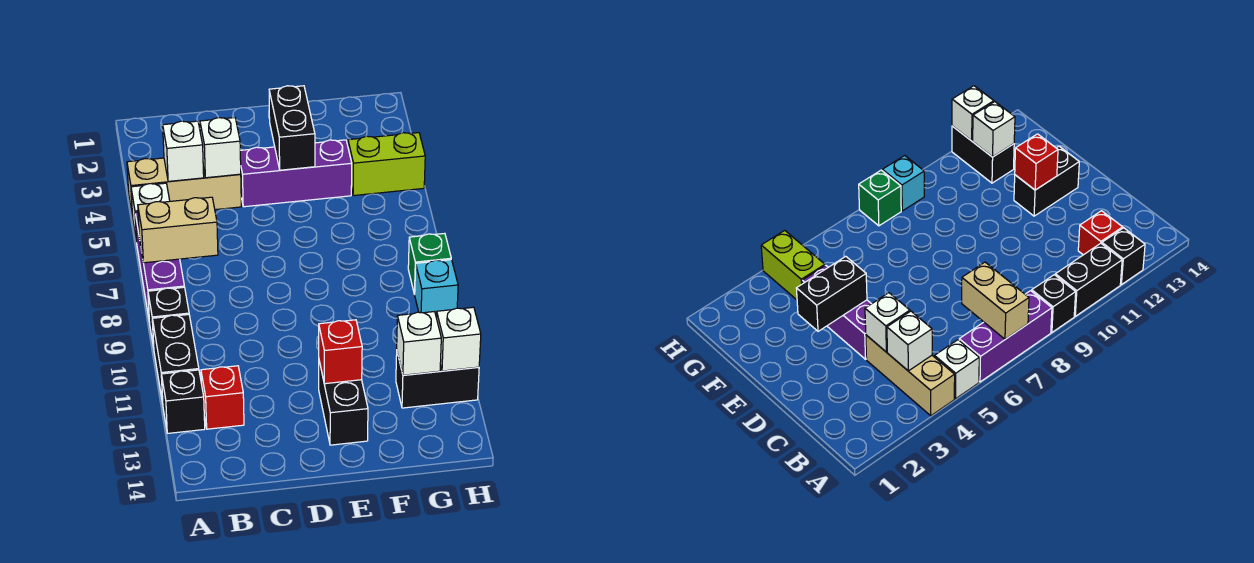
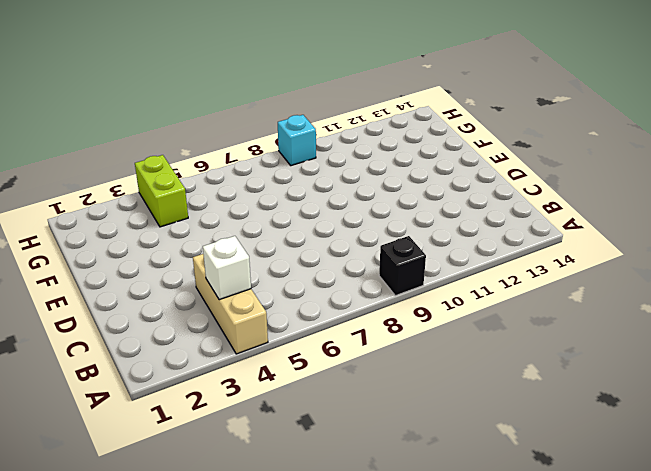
none -> white brick A5 level 1
none -> purple brick A6:A8 level 1
none -> black brick A10:A11 level 1

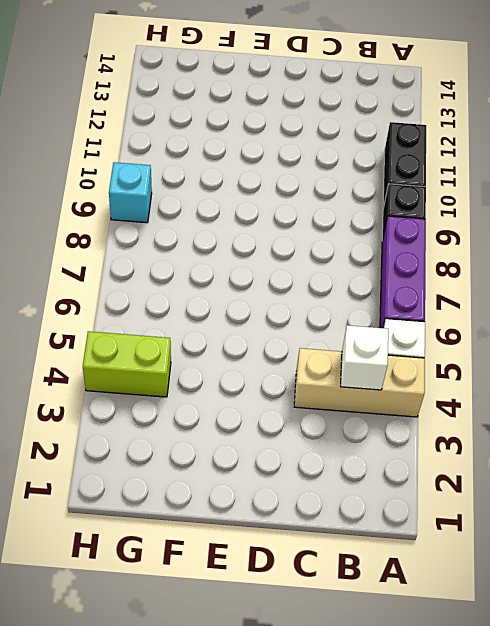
none -> black brick A12 level 1
none -> red brick B12 level 1
none -> purple brick D4:F4 level 1

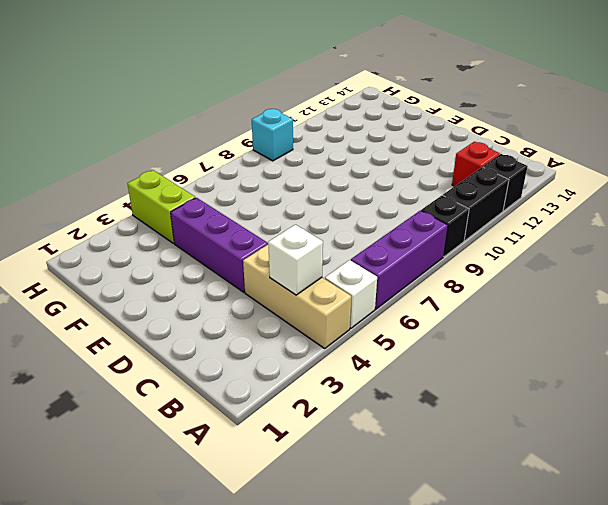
none -> black brick E12:E13 level 1
none -> black brick G12:H12 level 1
none -> green brick H8 level 1

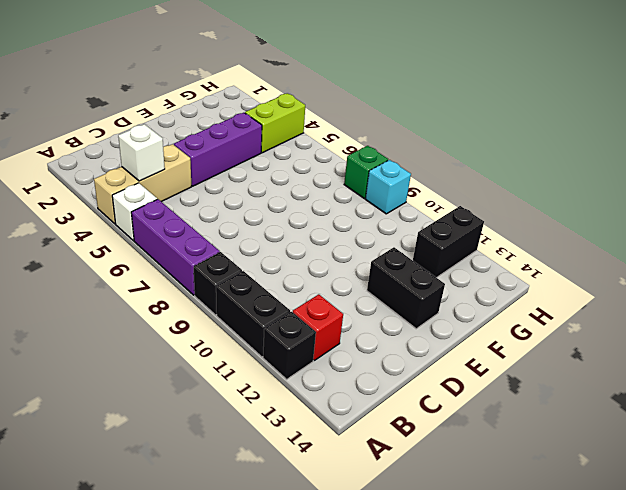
none -> tan brick A7:B7 level 2
none -> white brick C4 level 2
none -> black brick E3:E4 level 2

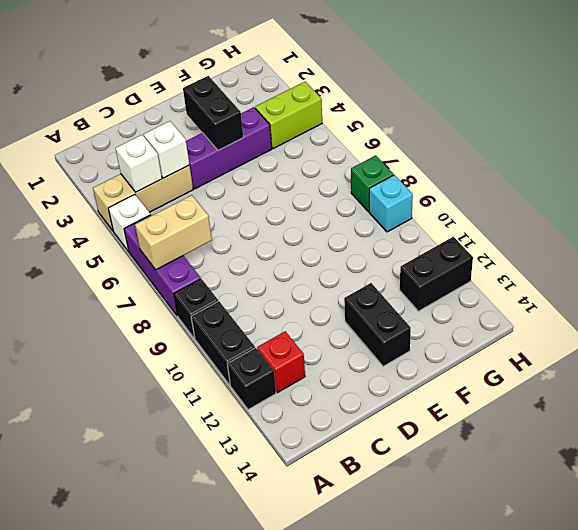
none -> red brick E12 level 2
none -> white brick G12 level 2
none -> white brick H12 level 2

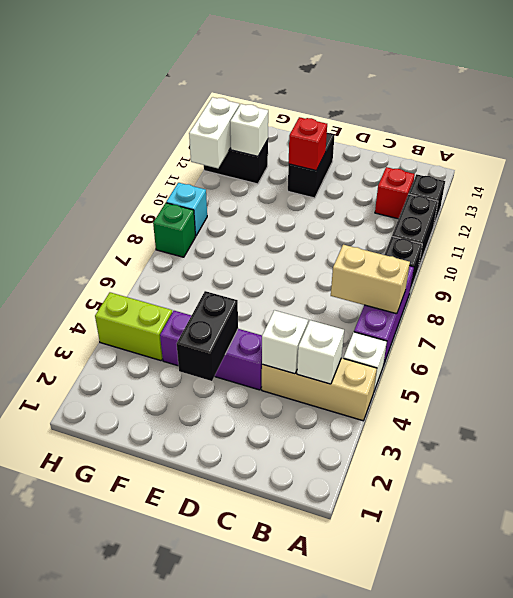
white brick H11:H12 level 2 -> white brick H12 level 2

